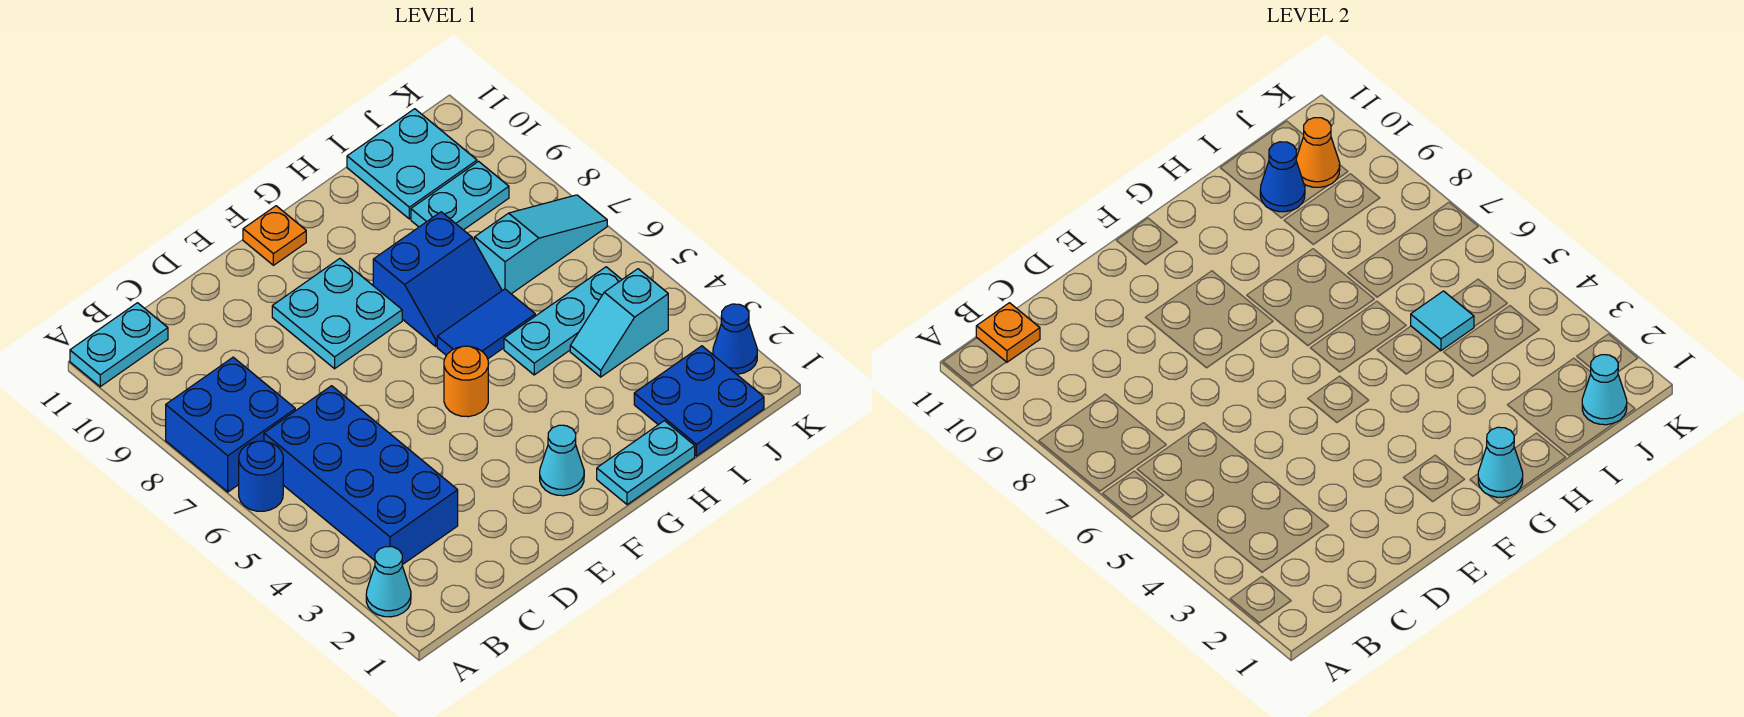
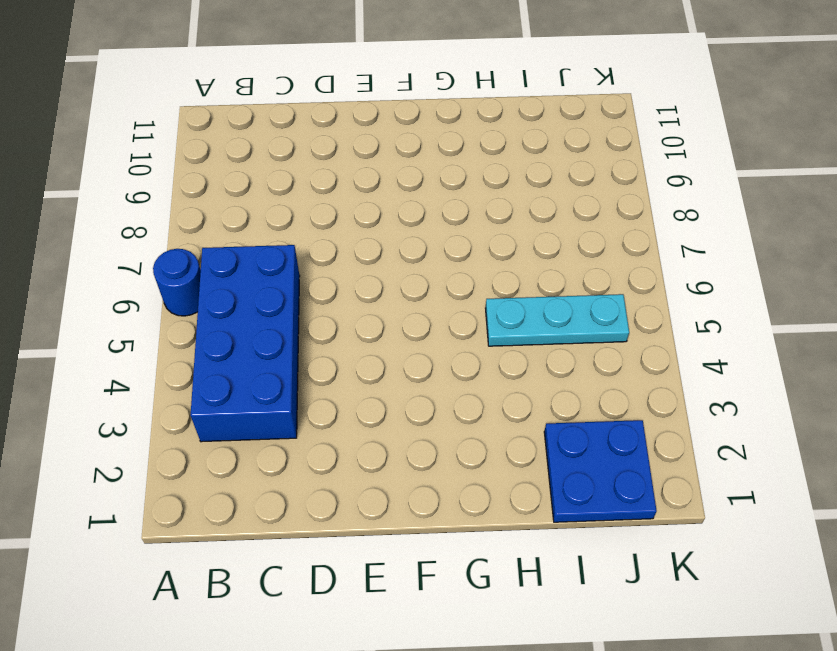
none -> cyan cone A2 level 1
none -> blue brick A7:B8 level 1
none -> cyan plate A11:B11 level 1

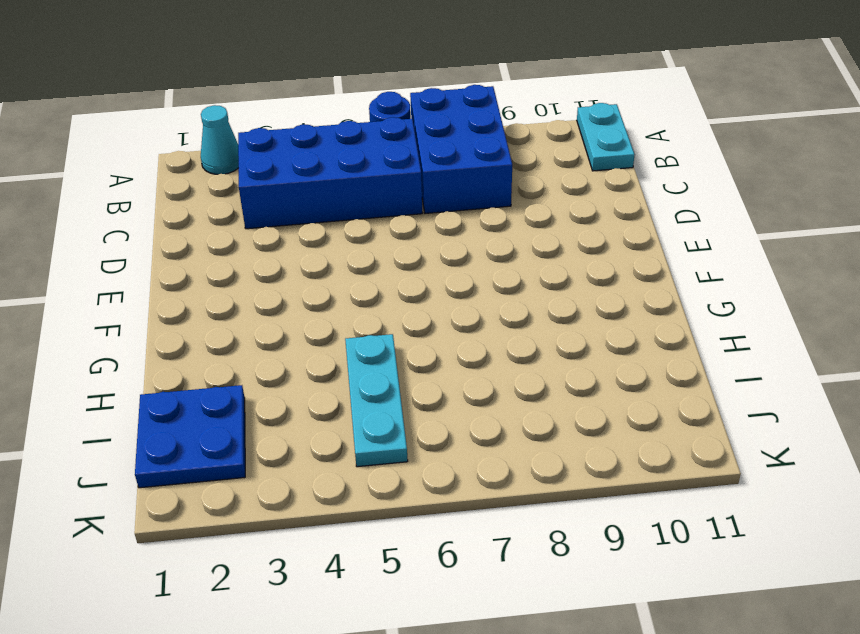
blue brick A7:C8 level 1 -> blue brick A7:B8 level 1
none -> cyan plate E8:F9 level 1
none -> cyan cone F2 level 1
none -> orange round brick F5 level 1

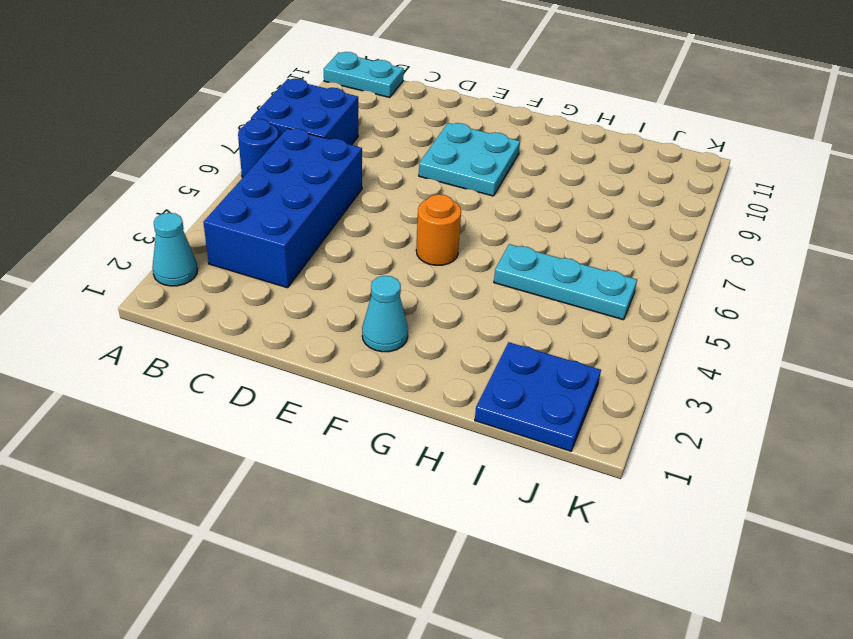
none -> orange plate F11 level 1
none -> cyan plate G1:H1 level 1
none -> blue tile G6:H6 level 1

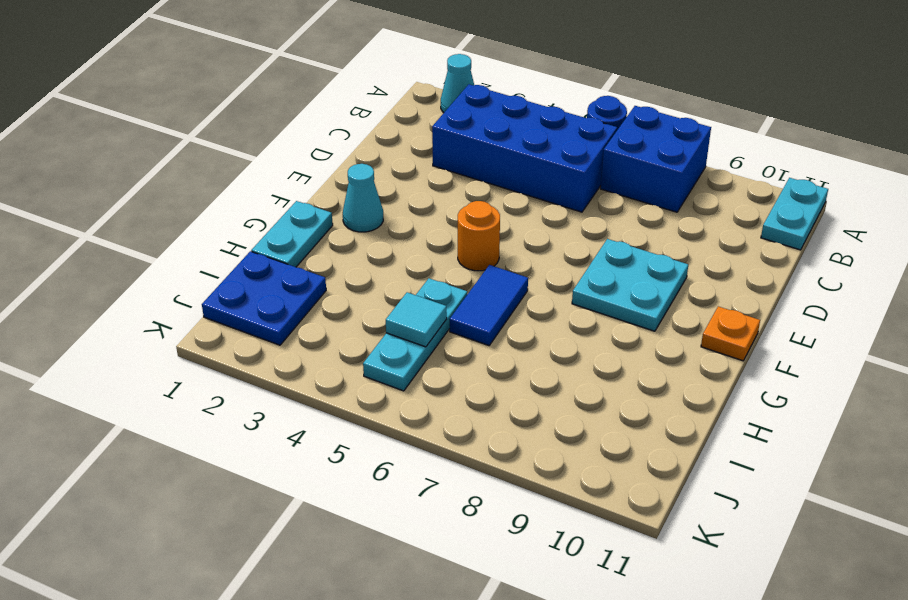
none -> blue slope G7:H8 level 1 top 8
none -> cyan slope I4:J4 level 1 top J
none -> cyan slope I7:K7 level 1 top I

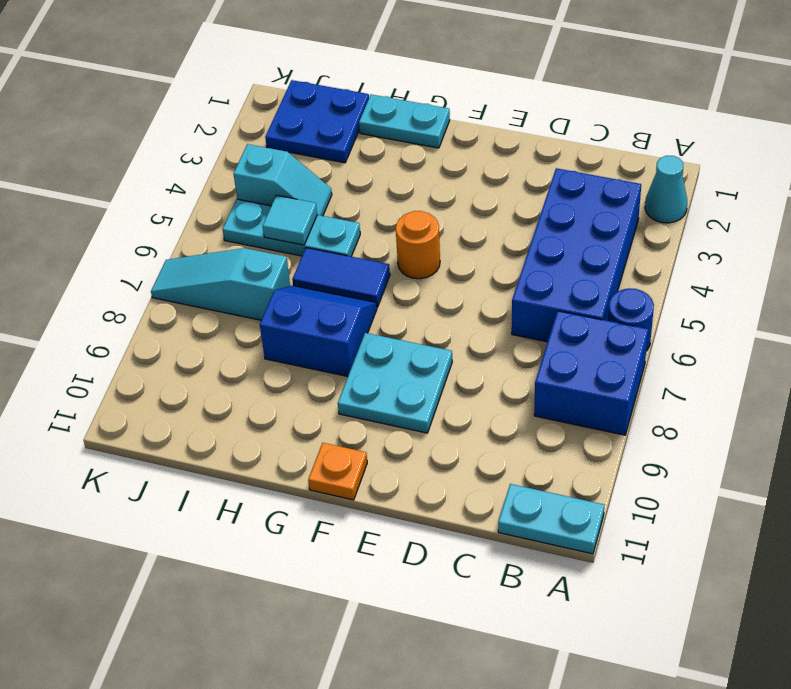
none -> cyan cone F2 level 1
none -> cyan plate I9:J9 level 1
none -> cyan plate I10:J11 level 1

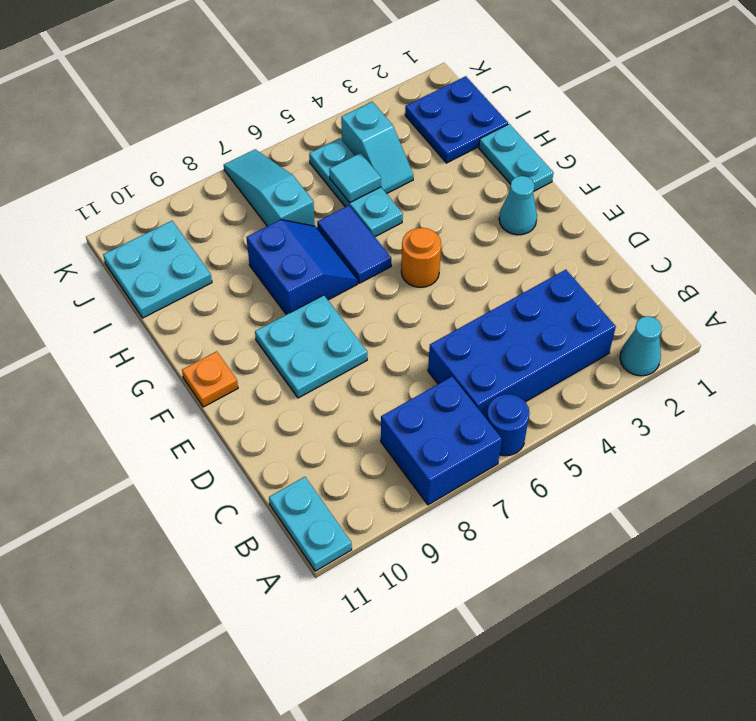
none -> cyan plate I9:J9 level 1
none -> blue cone K2 level 1
none -> orange plate B11 level 2

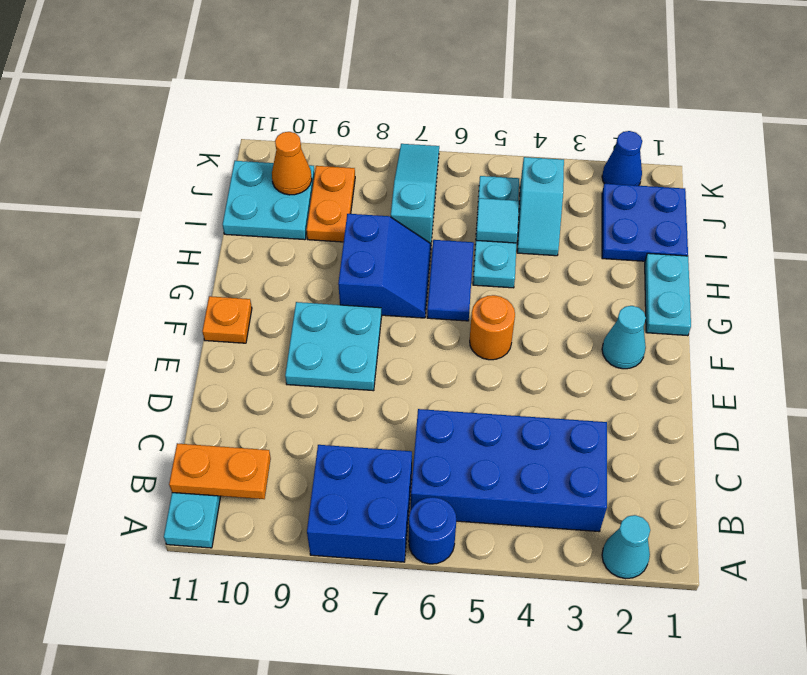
orange plate B10:B11 level 2 -> orange plate B11 level 2
orange plate I9:J9 level 1 -> cyan plate I9:J9 level 1
none -> cyan cone G1 level 2
none -> blue cone I10 level 2
none -> cyan cone J1 level 2

